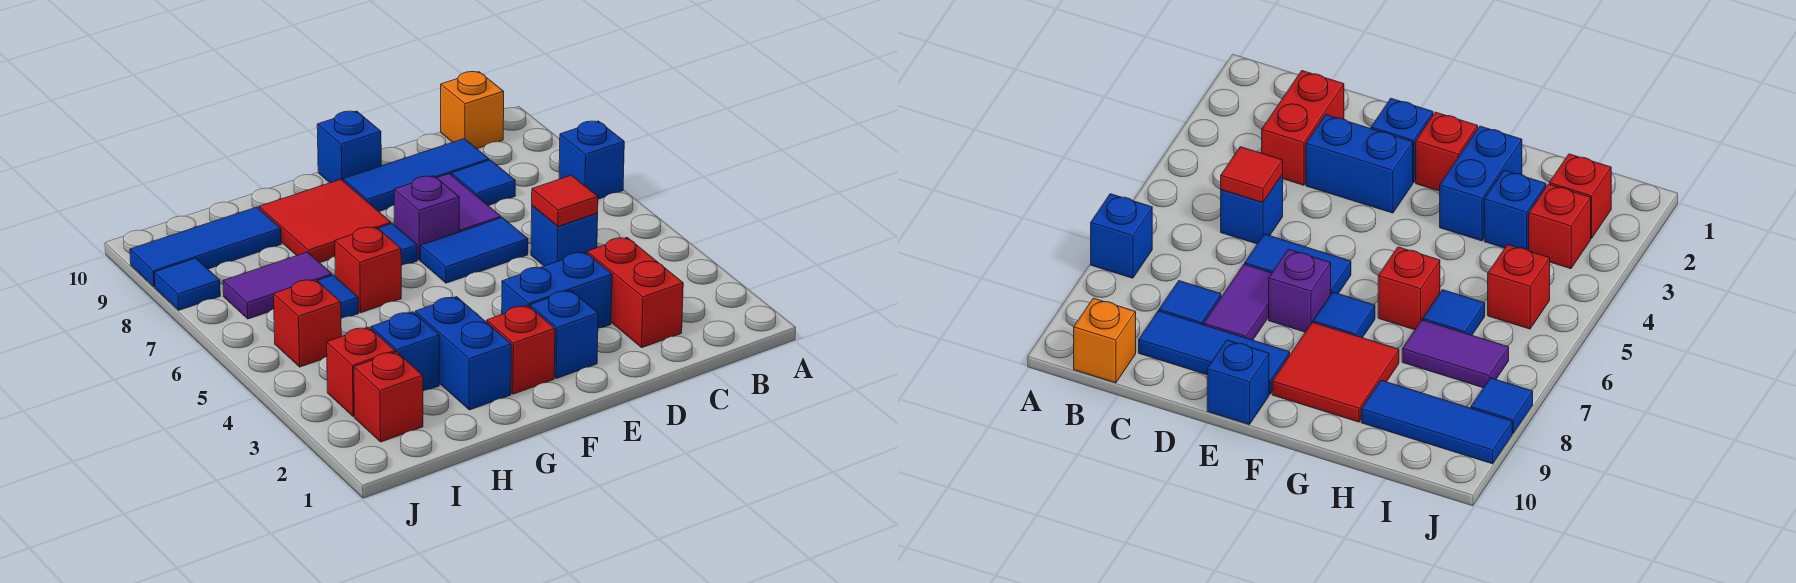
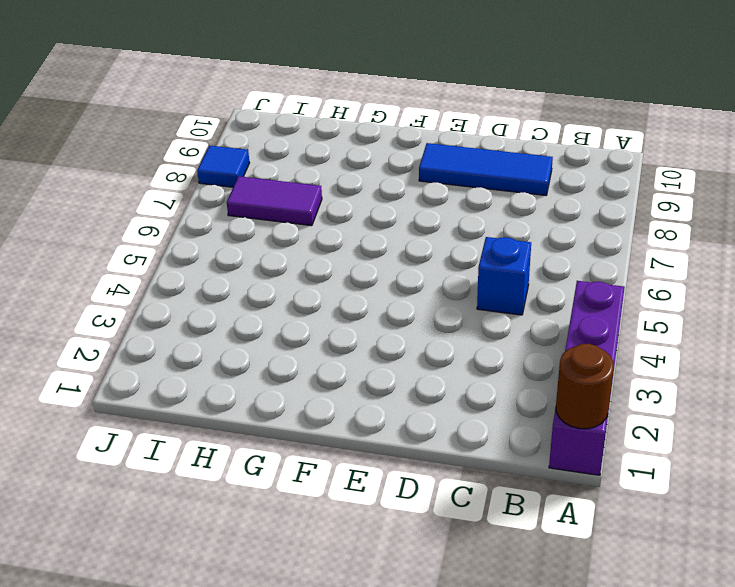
purple brick A1:A4 level 1 -> none
brown round brick A1 level 2 -> none
none -> blue brick A7 level 1
none -> orange brick B10 level 1
none -> red brick C2:C3 level 1

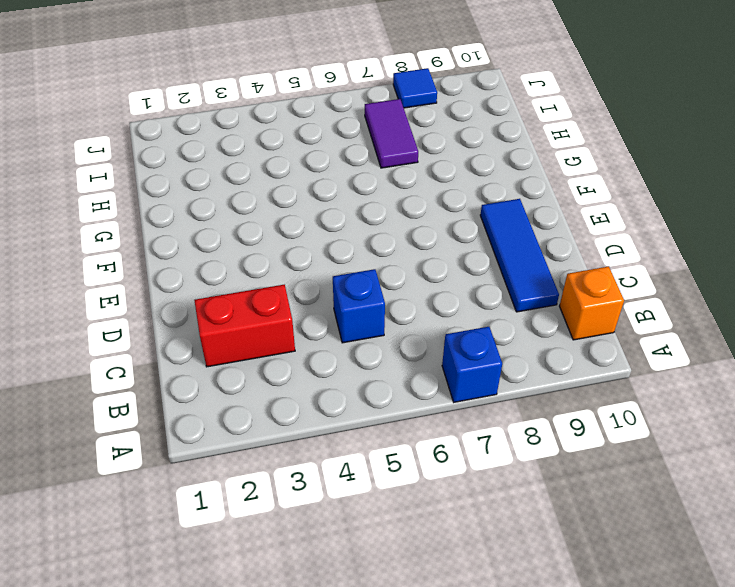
none -> blue tile C8 level 1
none -> blue brick D3:E3 level 1
none -> blue tile D6:E6 level 1

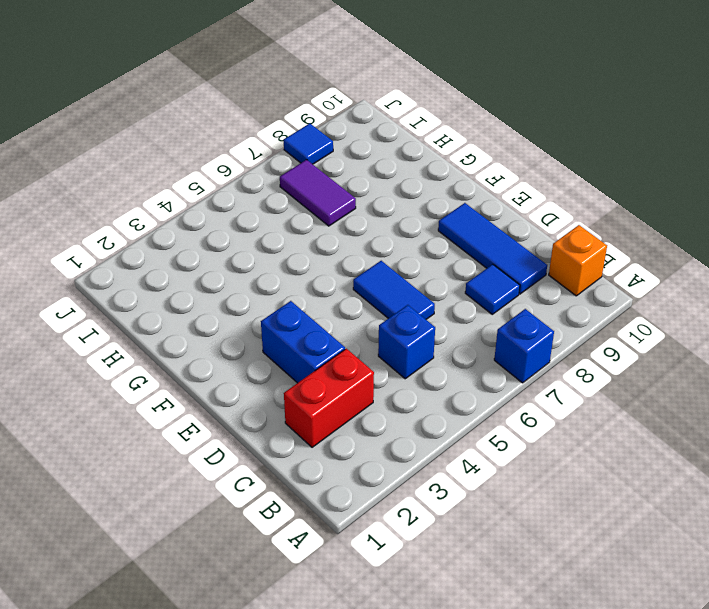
none -> purple tile D7:D8 level 1
none -> blue brick E2 level 1
none -> purple brick E7 level 1

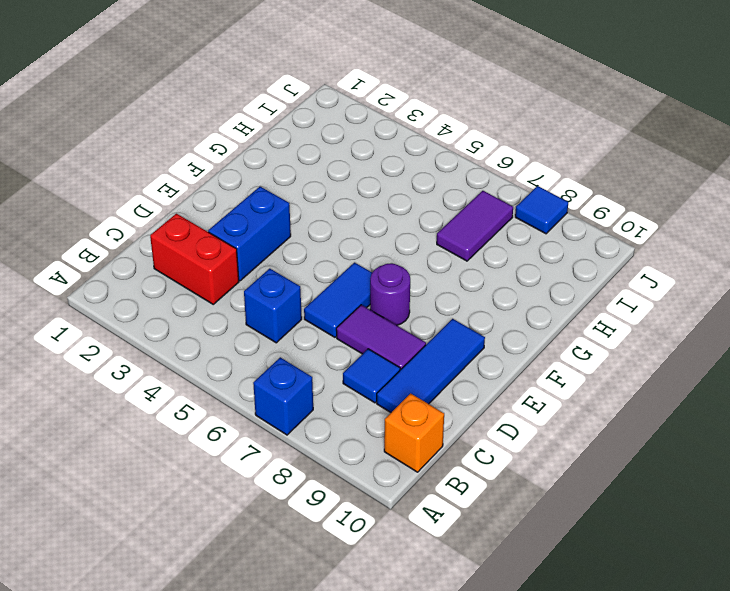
purple round brick E7 level 1 -> purple brick E7 level 1
none -> blue brick E2 level 1
none -> blue brick E10 level 1
none -> red brick F2 level 1

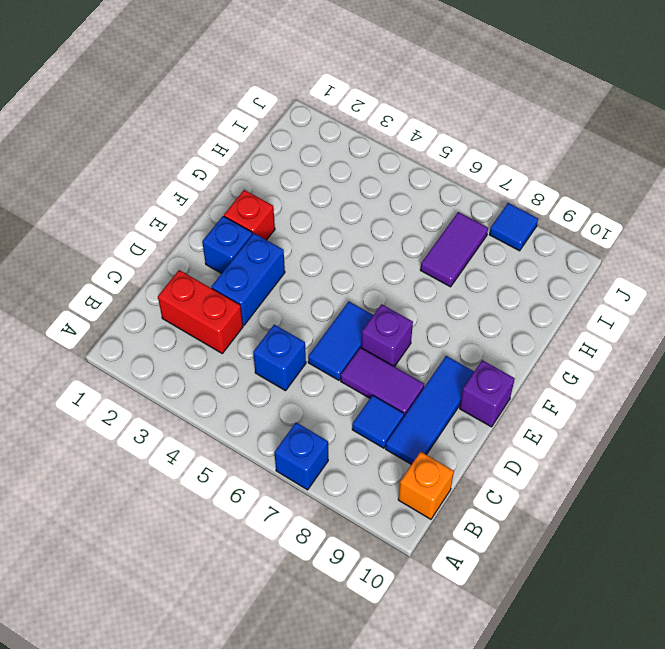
purple brick E10 level 1 -> blue brick E10 level 1
none -> blue tile F7 level 1
none -> red tile F8:G9 level 1
none -> blue brick G2:G3 level 1

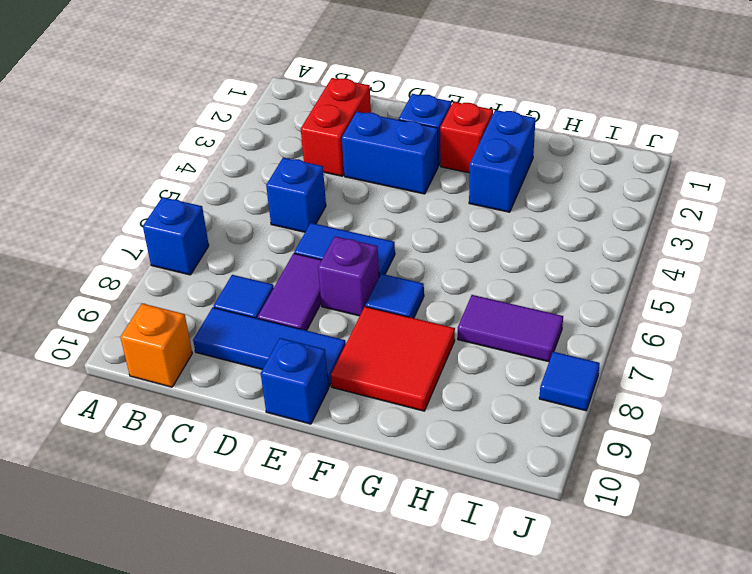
none -> red brick G6 level 1
none -> blue brick H3 level 1
none -> blue tile H6 level 1

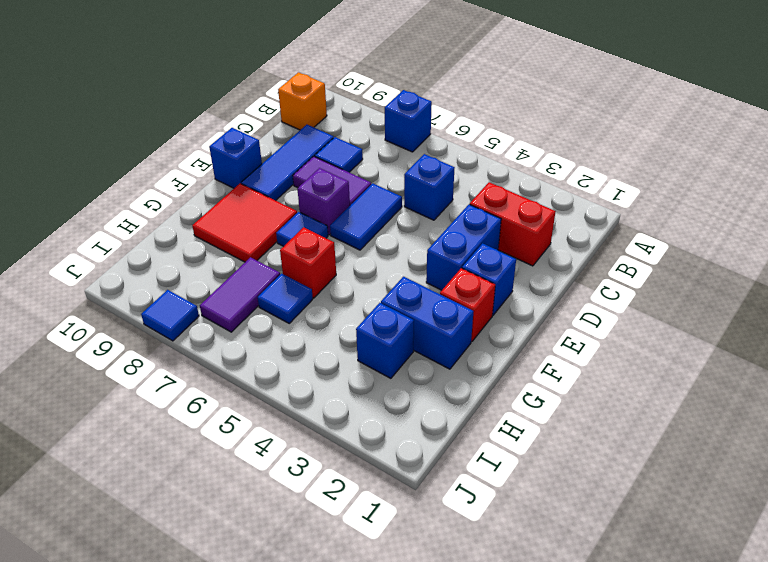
none -> blue tile H9:J9 level 1
none -> red brick I2 level 1
none -> red brick I3 level 1

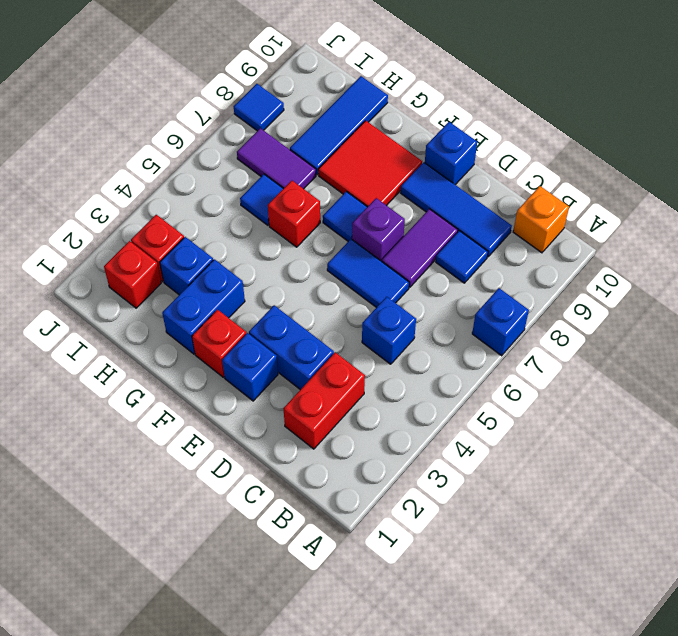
blue tile H8:H10 level 1 -> blue tile H9:J9 level 1
none -> red brick I5 level 1
none -> red tile C5 level 2

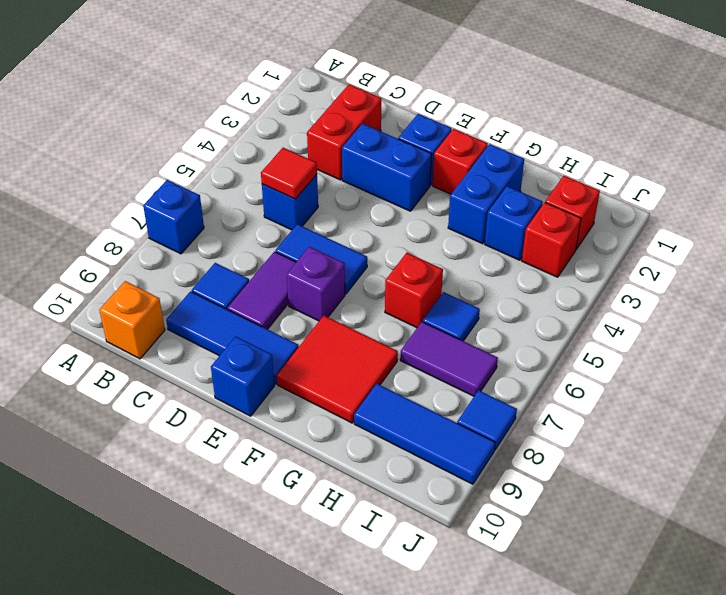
none -> blue tile F7 level 1
none -> red brick I5 level 1

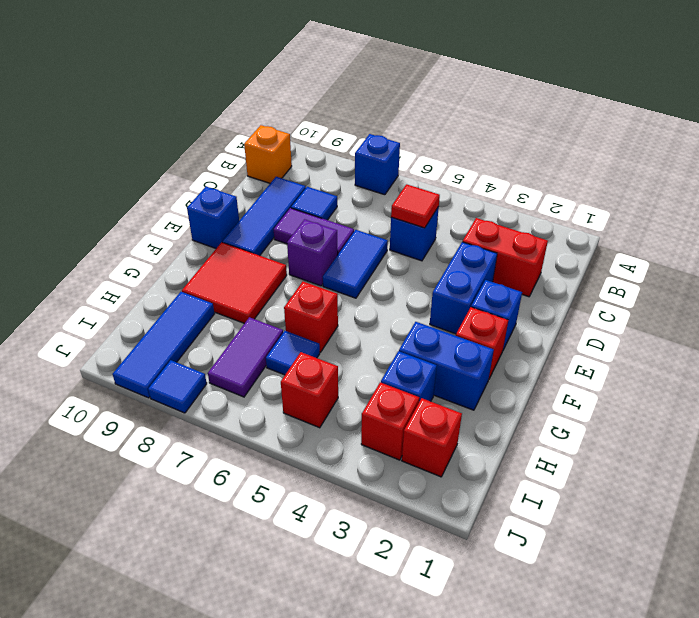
none -> blue tile F7 level 1

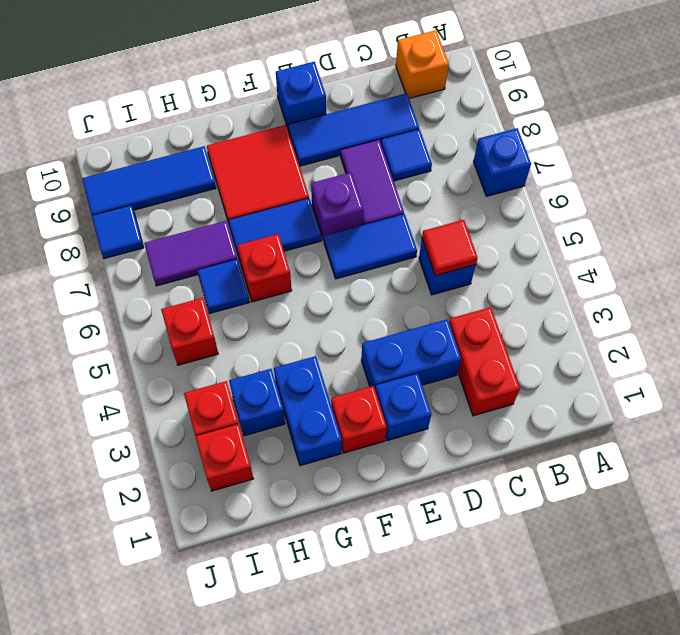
blue tile F7:G7 level 1 -> blue tile F7 level 1

